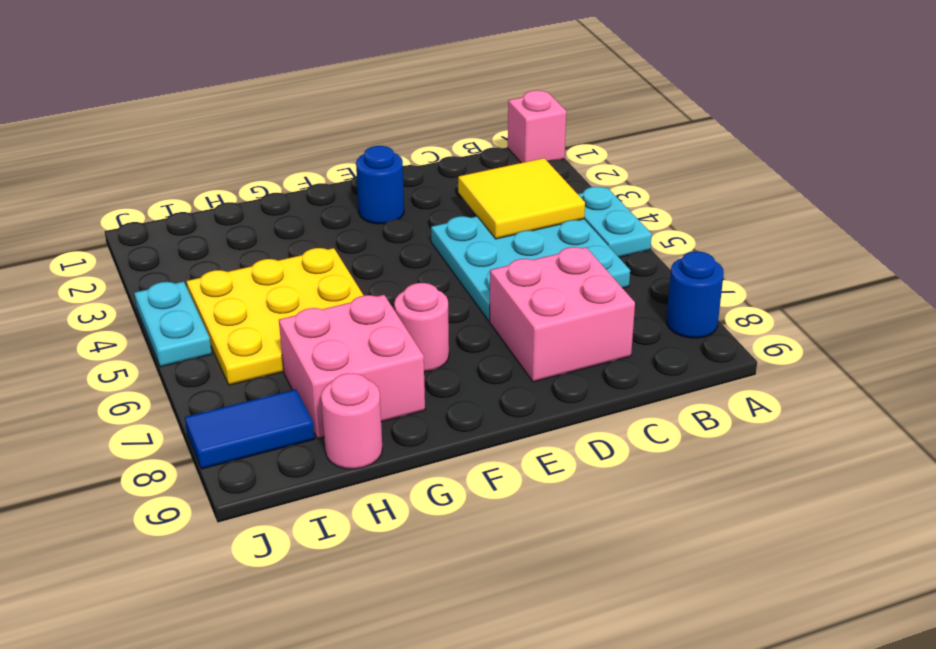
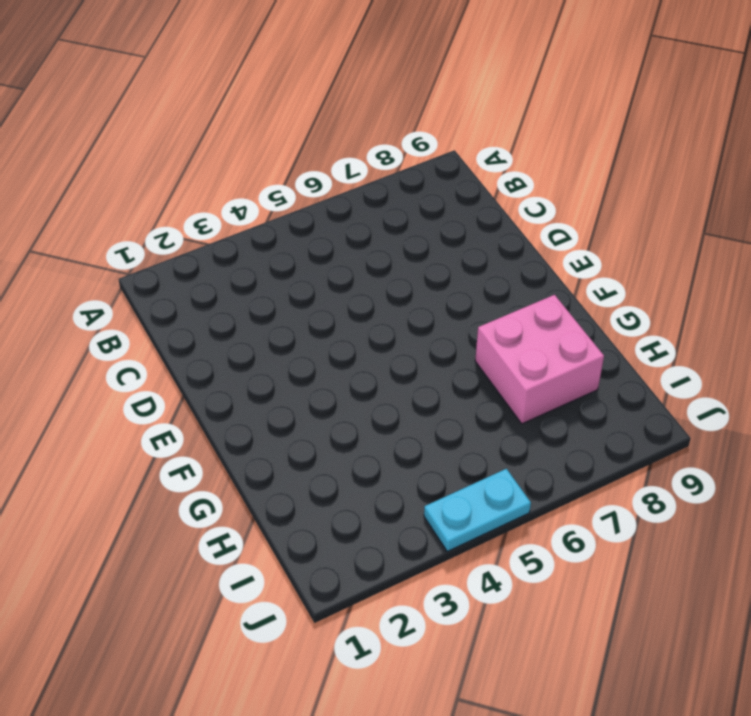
none -> pink brick A1 level 1
none -> cyan plate A4:A5 level 1
none -> blue round brick A8 level 1

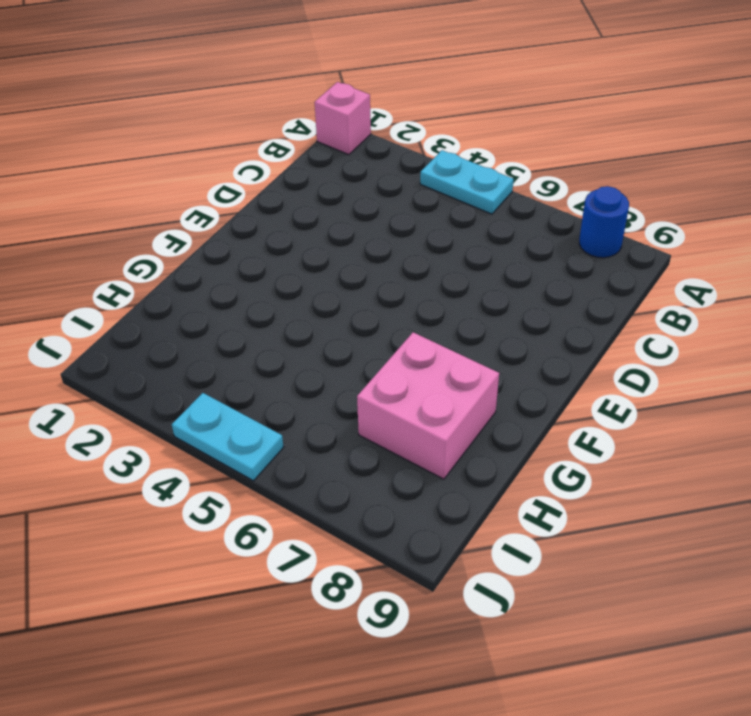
none -> cyan plate B4:D6 level 1
none -> pink brick C7:D8 level 1
none -> blue round brick E2 level 1

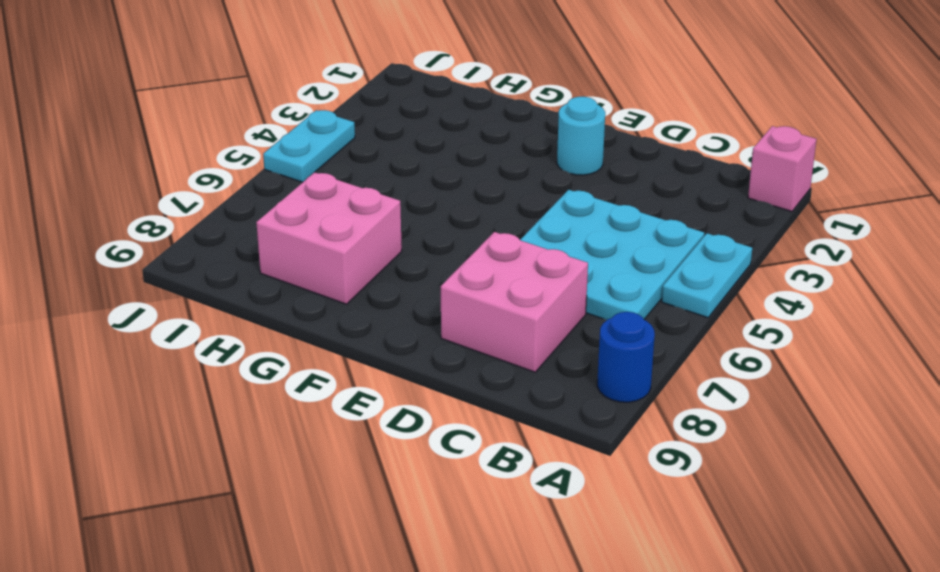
cyan round brick E2 level 1 -> blue round brick E2 level 1
none -> pink round brick F7 level 1
none -> yellow plate G4:I6 level 1
none -> pink round brick H9 level 1

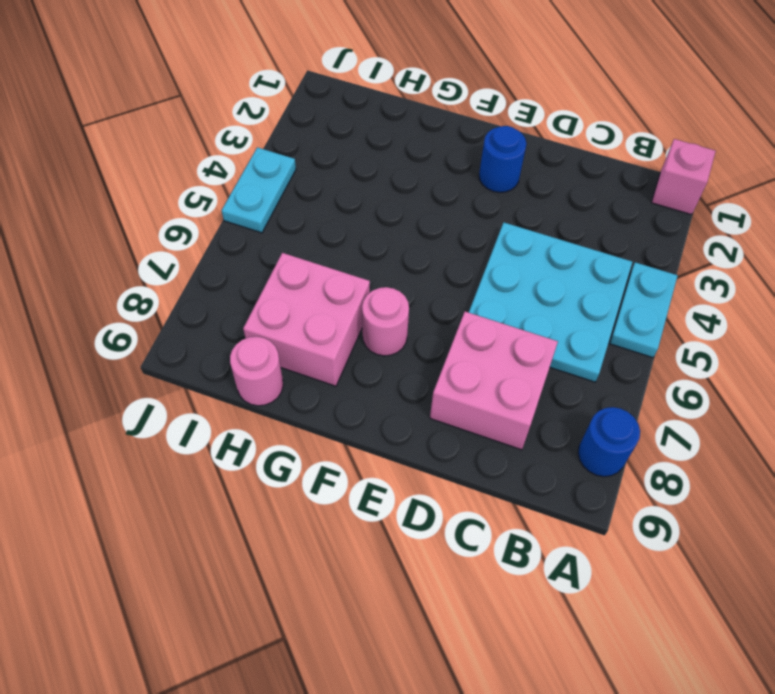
none -> yellow plate G4:I6 level 1
none -> blue tile I8:J8 level 1
none -> yellow tile B3:C4 level 2

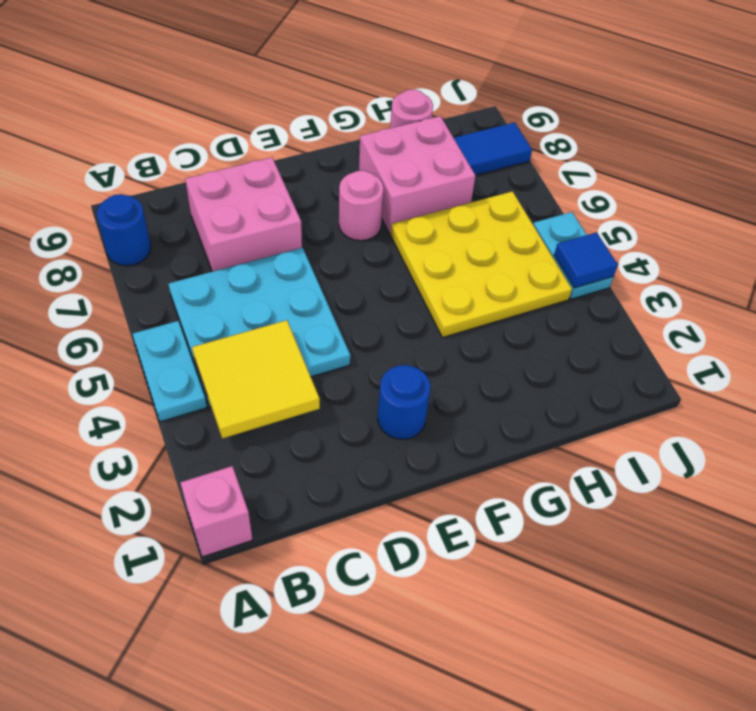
blue tile J4 level 2 -> none

